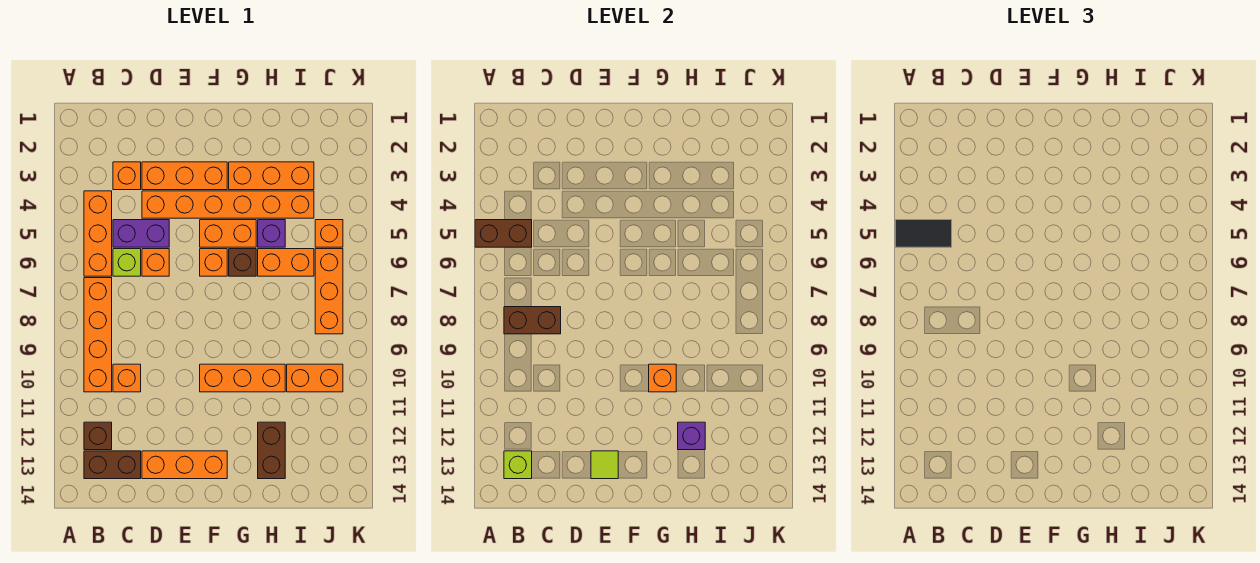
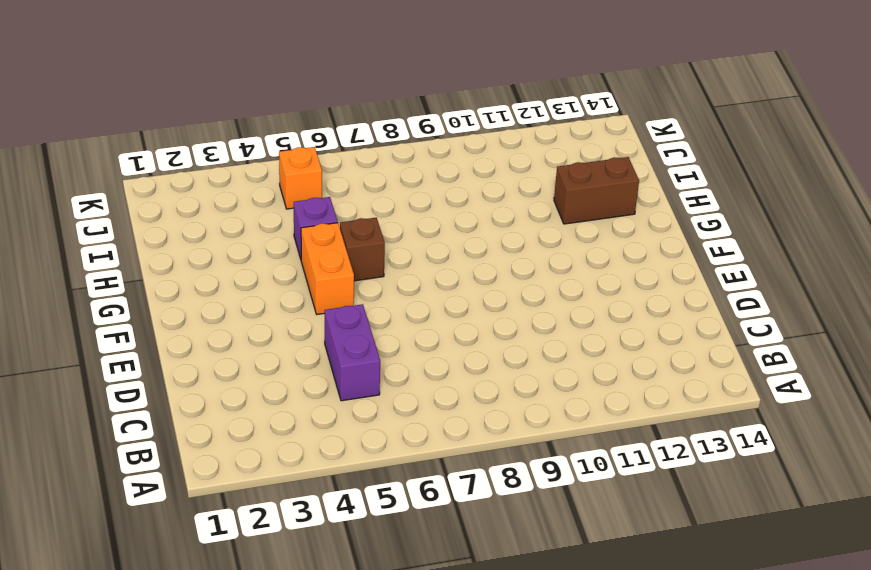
none -> orange brick B4:B6 level 1
none -> orange brick B7:B10 level 1
none -> brown brick B12 level 1
none -> brown brick B13:C13 level 1

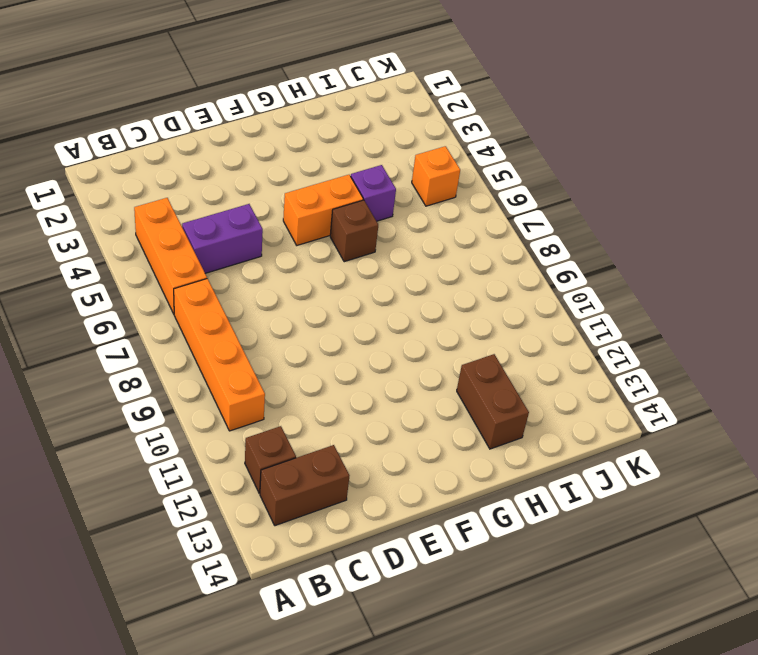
none -> orange brick C3 level 1
none -> lime brick C6 level 1
none -> orange brick C10 level 1
none -> orange brick D3:F3 level 1

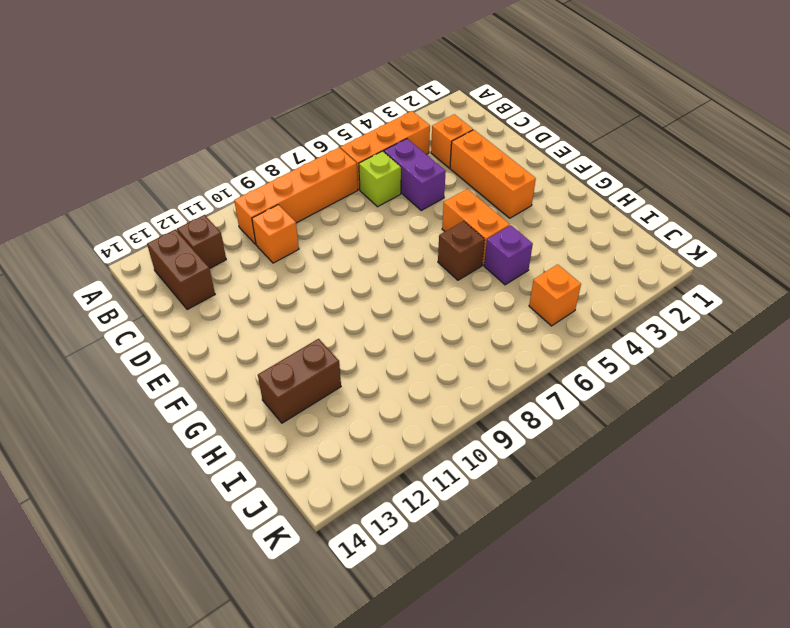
none -> orange brick D4:I4 level 1
none -> orange brick D6 level 1
none -> orange brick D13:F13 level 1
none -> orange brick F6 level 1

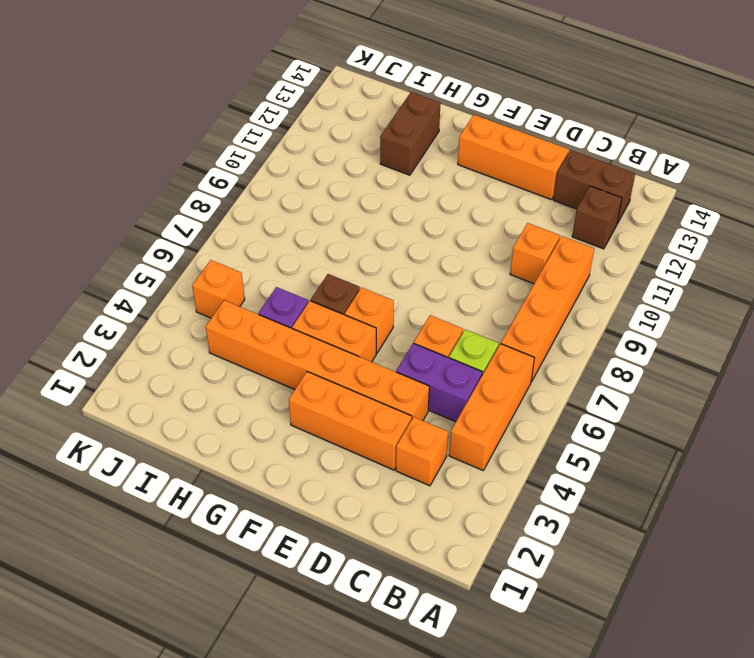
none -> orange brick F10:H10 level 1
none -> orange brick G3:I3 level 1
none -> orange brick H6:I6 level 1
none -> orange brick I10:J10 level 1

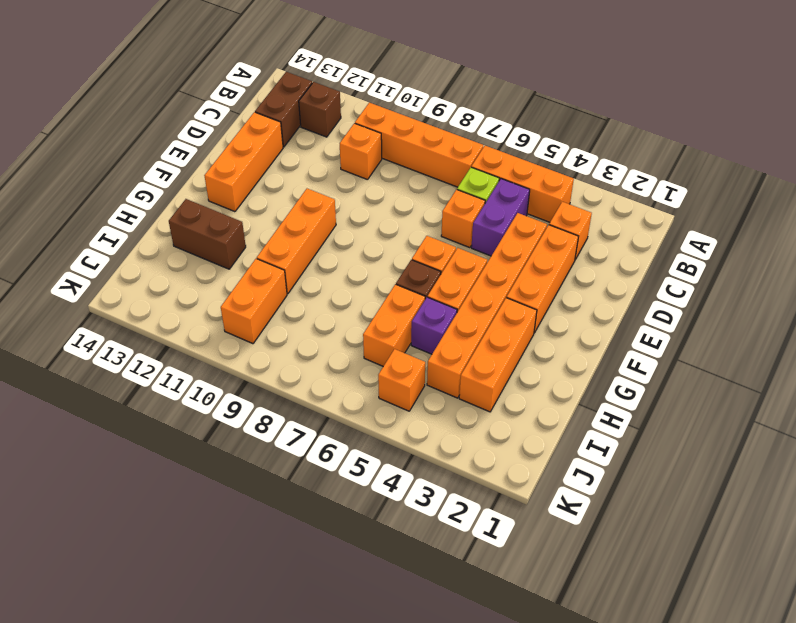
none -> orange brick J6:J8 level 1
none -> brown brick A5:B5 level 2
none -> brown brick B8:C8 level 2
none -> lime brick B13 level 2

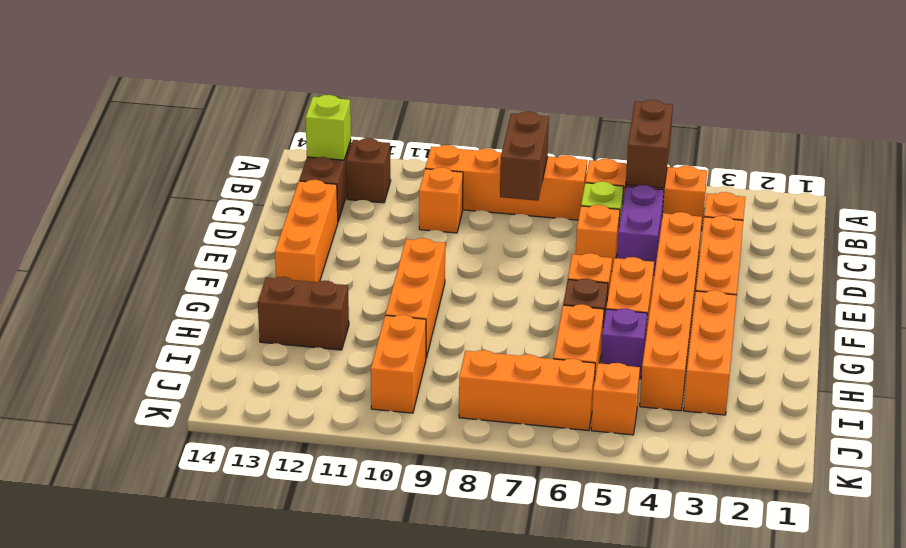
none -> lime tile E13 level 2
none -> orange brick G10 level 2
none -> purple brick H12 level 2
none -> black tile A5:B5 level 3

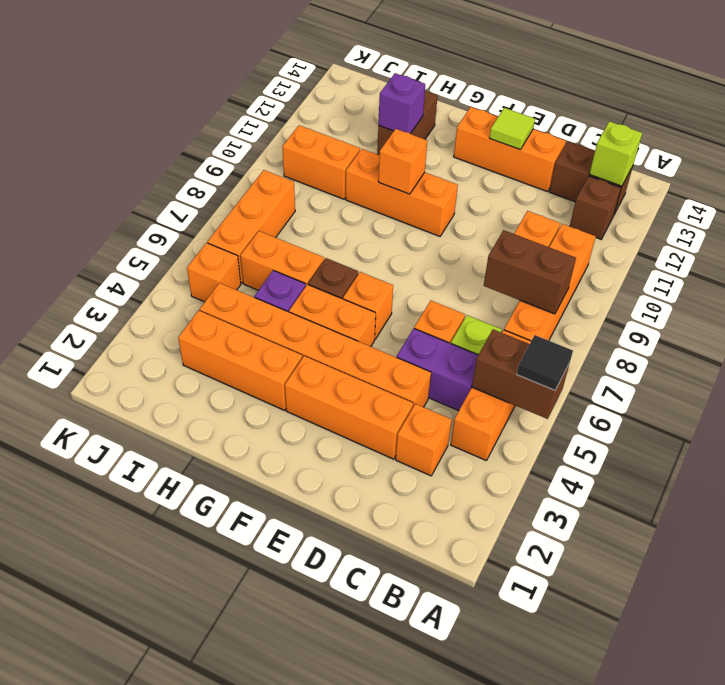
black tile A5 level 3 -> black tile A5:B5 level 3

